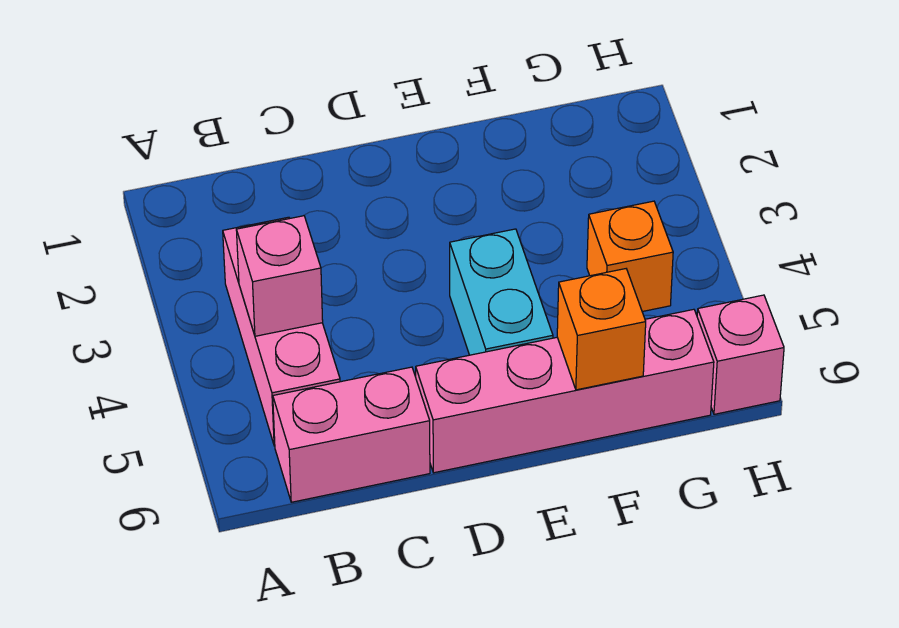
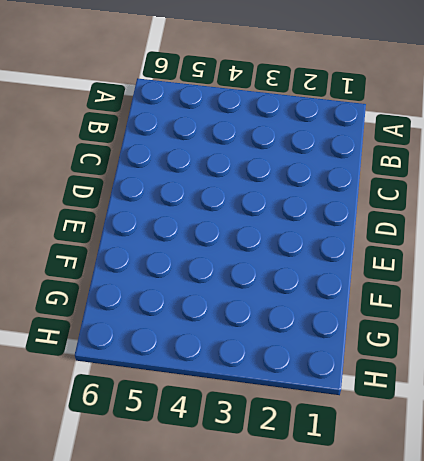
none -> pink brick B3:B5 level 1
none -> pink brick B6:C6 level 1

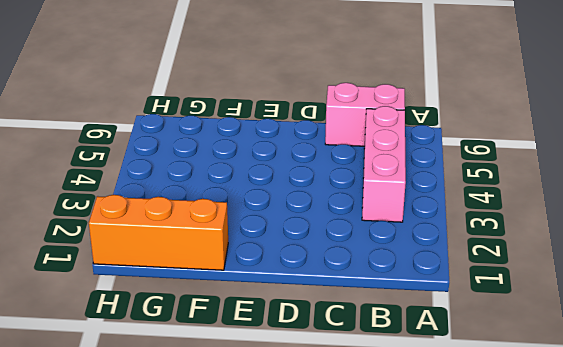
orange brick F1:H1 level 1 -> none
none -> pink brick D6:G6 level 1
none -> cyan brick E4:E5 level 1

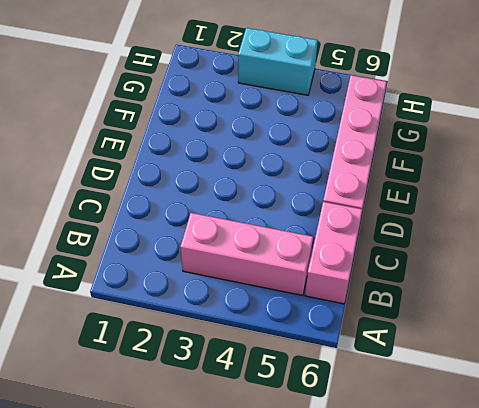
cyan brick H3:H4 level 1 -> cyan brick E4:E5 level 1
none -> orange brick G4 level 1
none -> pink brick H6 level 1

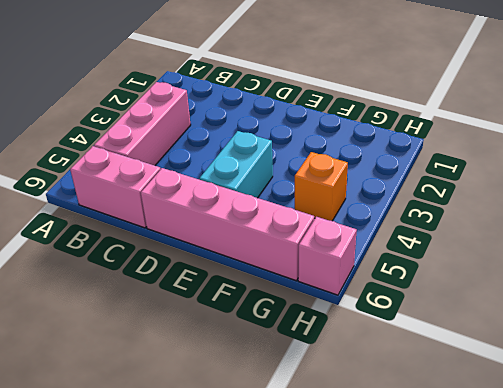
none -> pink brick B4 level 2
none -> orange brick F6 level 2

